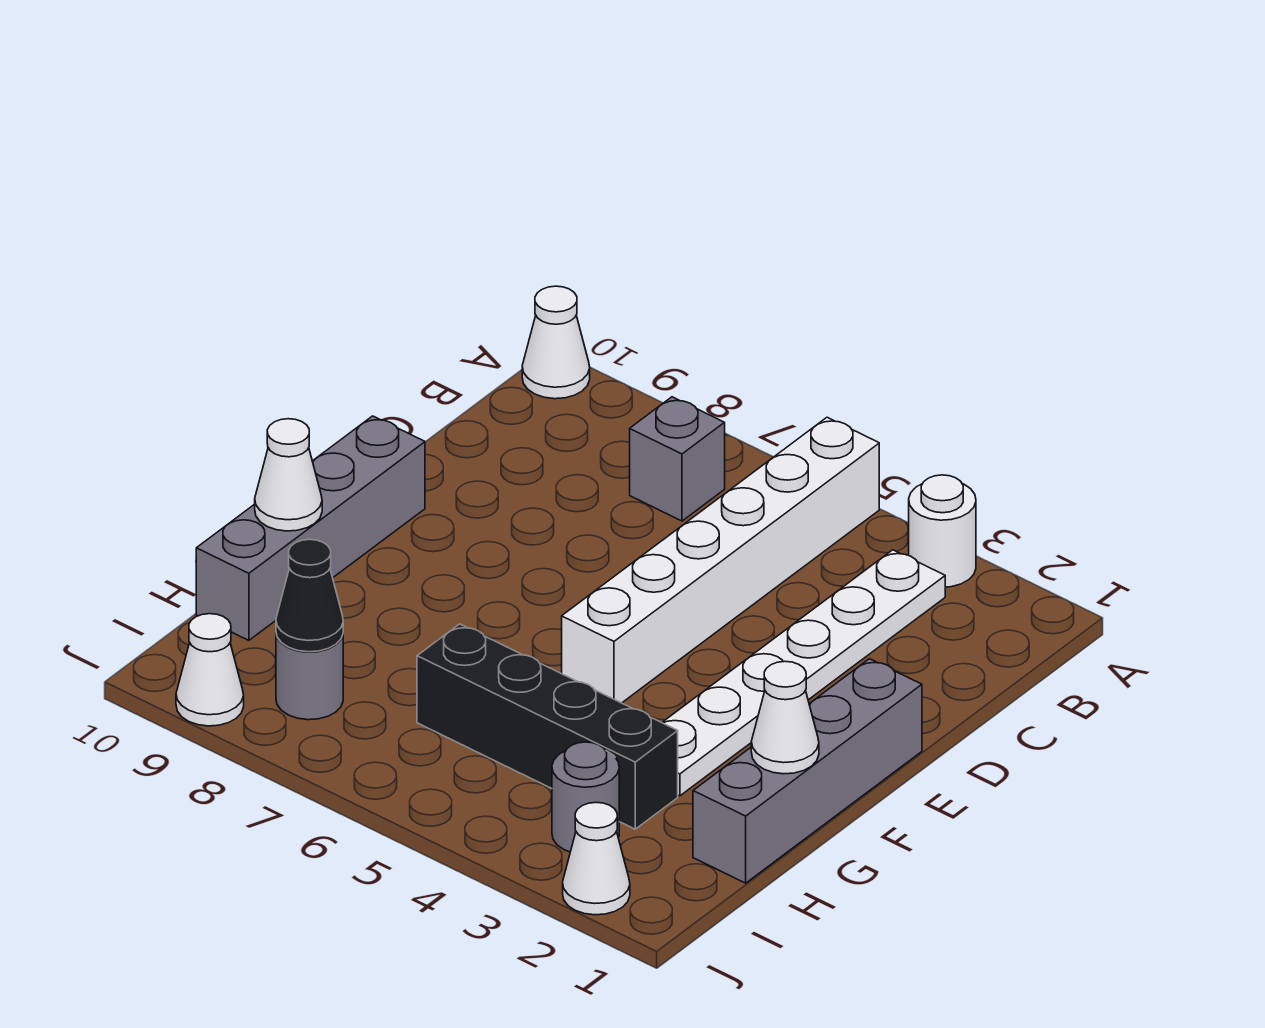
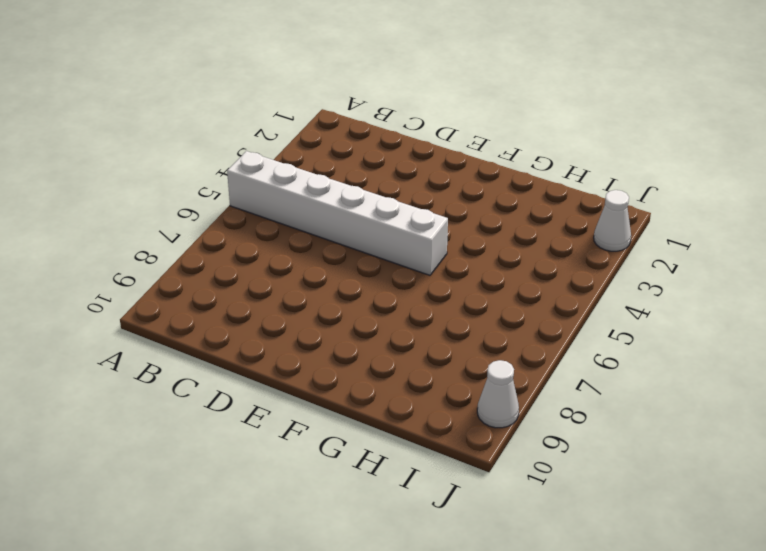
none -> white round brick A3 level 1
none -> white cone A10 level 1
none -> white plate B3:G3 level 1

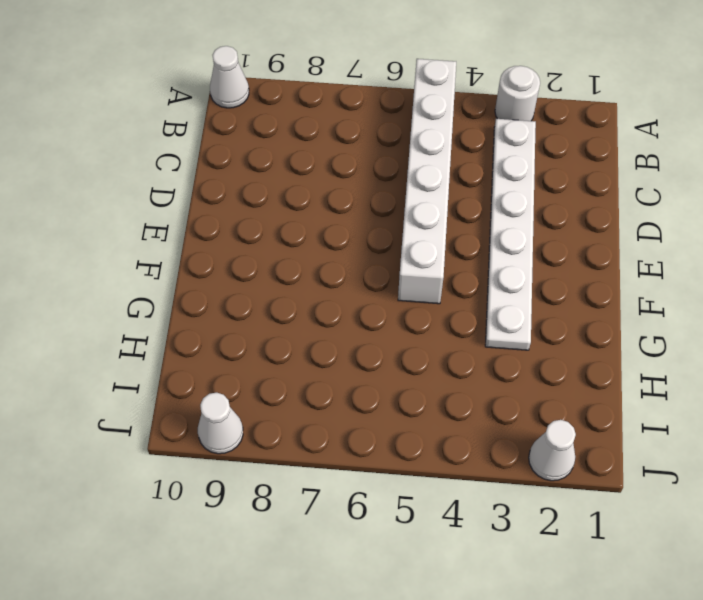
none -> grey brick B7 level 1
none -> grey brick E1:H1 level 1
none -> grey brick E10:H10 level 1

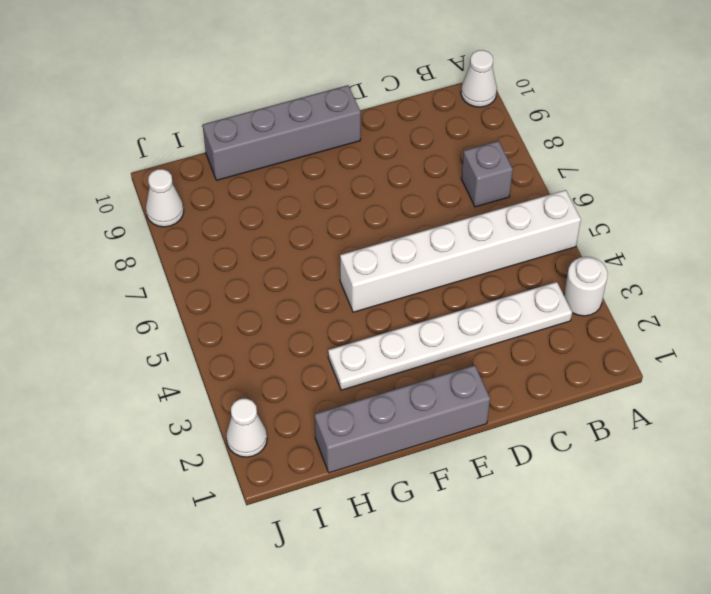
none -> black brick H3:H6 level 1
none -> grey round brick I3 level 1
none -> grey round brick I8 level 1

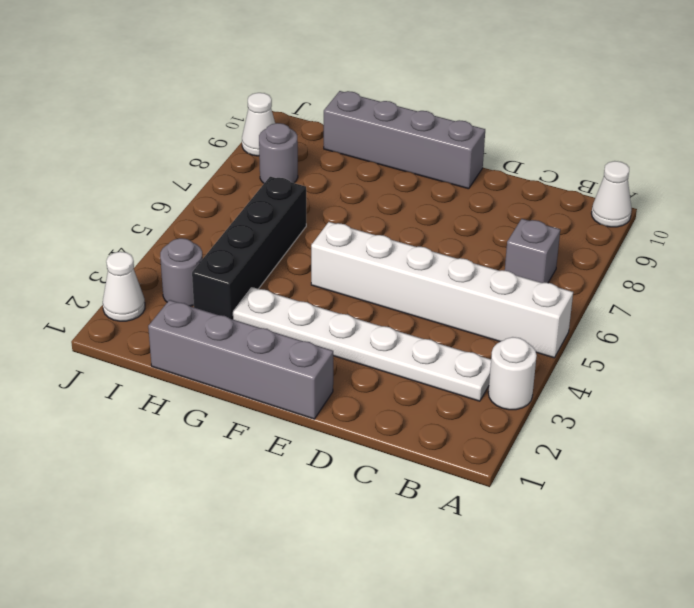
none -> white cone G1 level 2
none -> white cone G10 level 2
none -> black cone I8 level 2

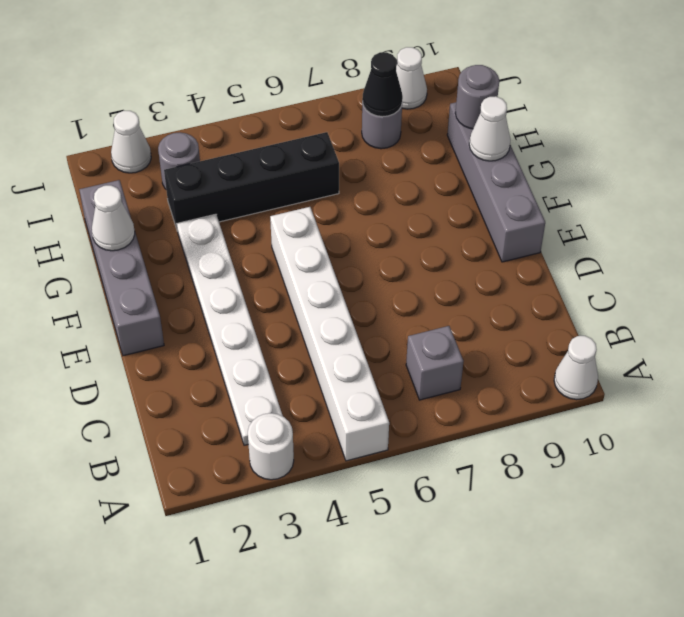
grey round brick H10 level 2 -> none

